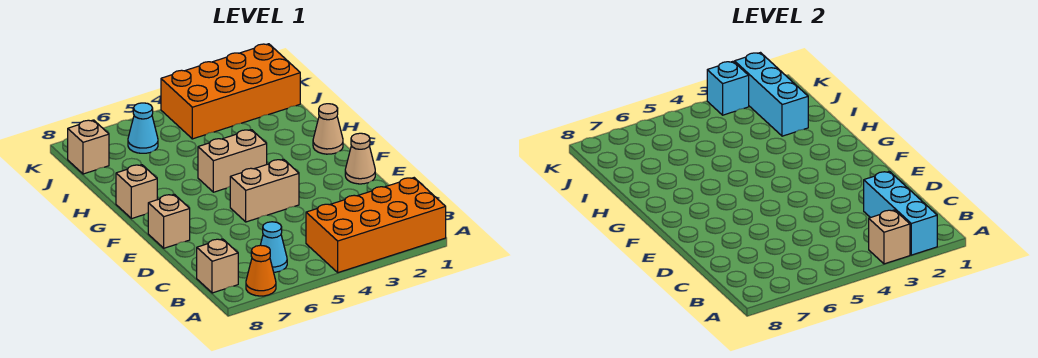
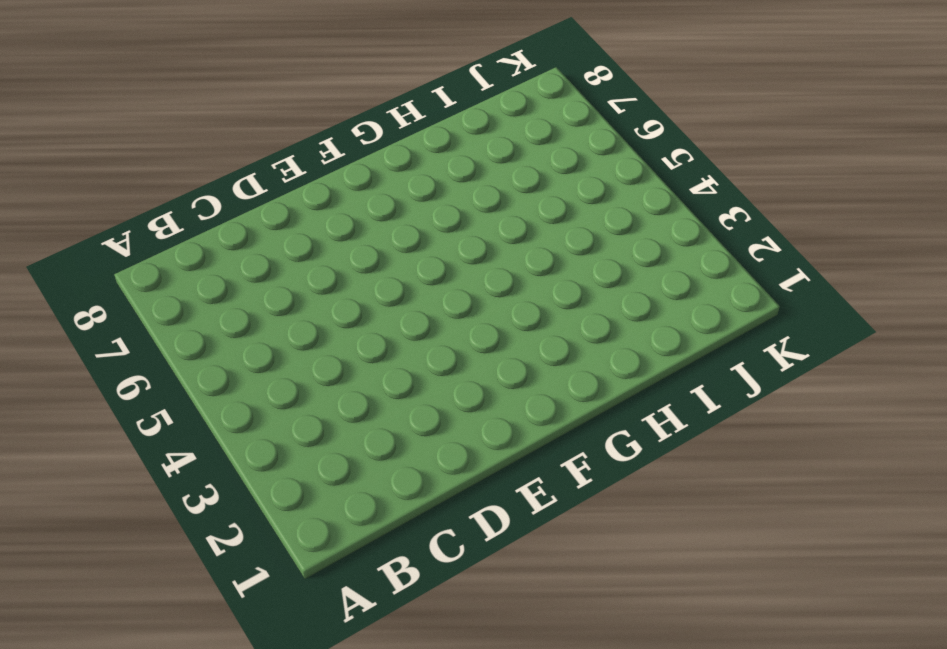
none -> orange brick A1:B4 level 1
none -> orange cone A7 level 1
none -> cyan cone B6 level 1

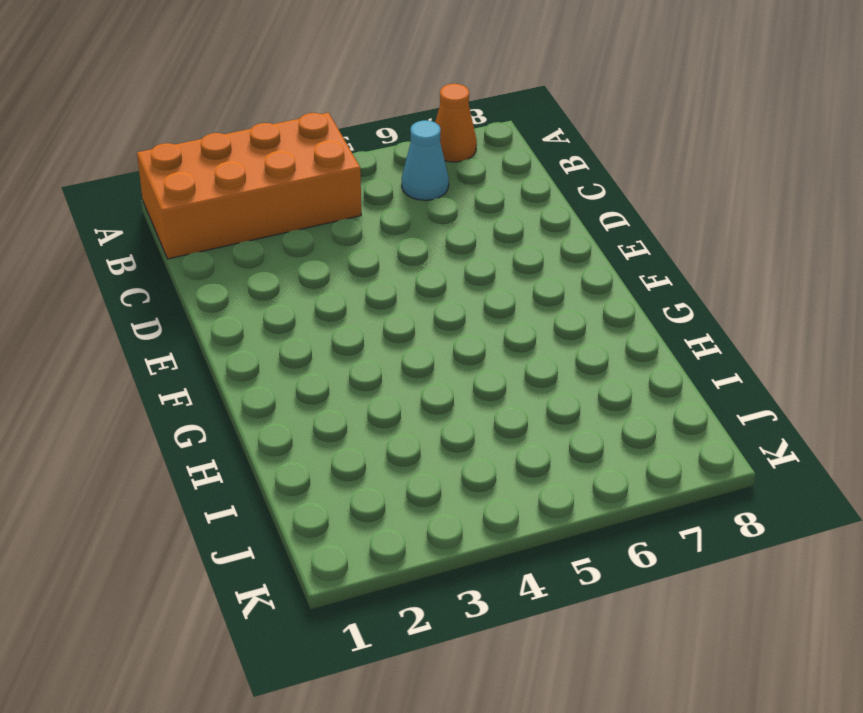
none -> tan brick B8 level 1
none -> tan cone E1 level 1
none -> tan brick E4:E5 level 1

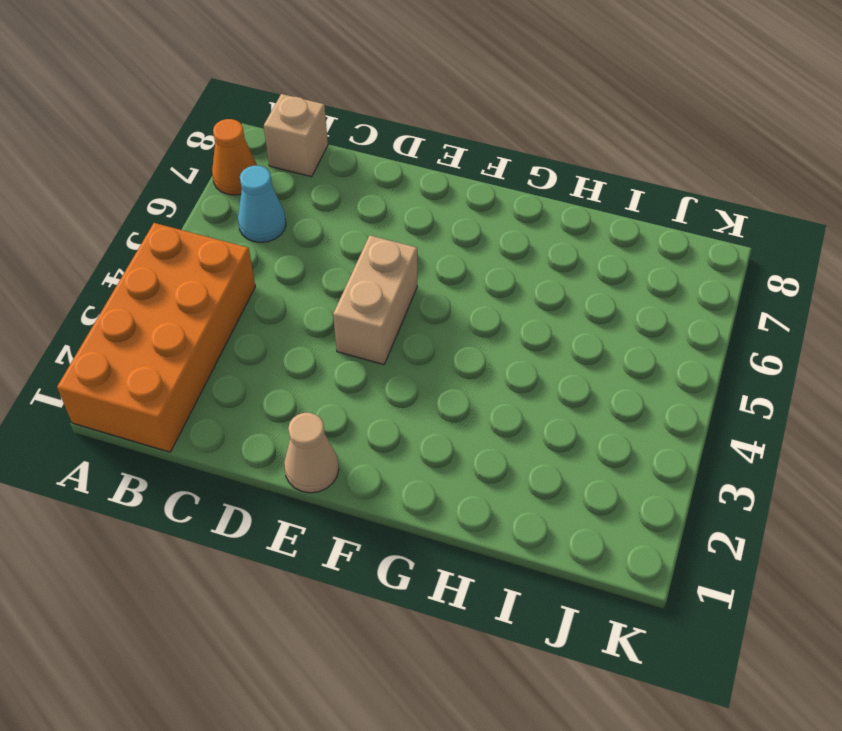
none -> tan brick E8 level 1
none -> tan cone G1 level 1
none -> tan brick G4:G5 level 1

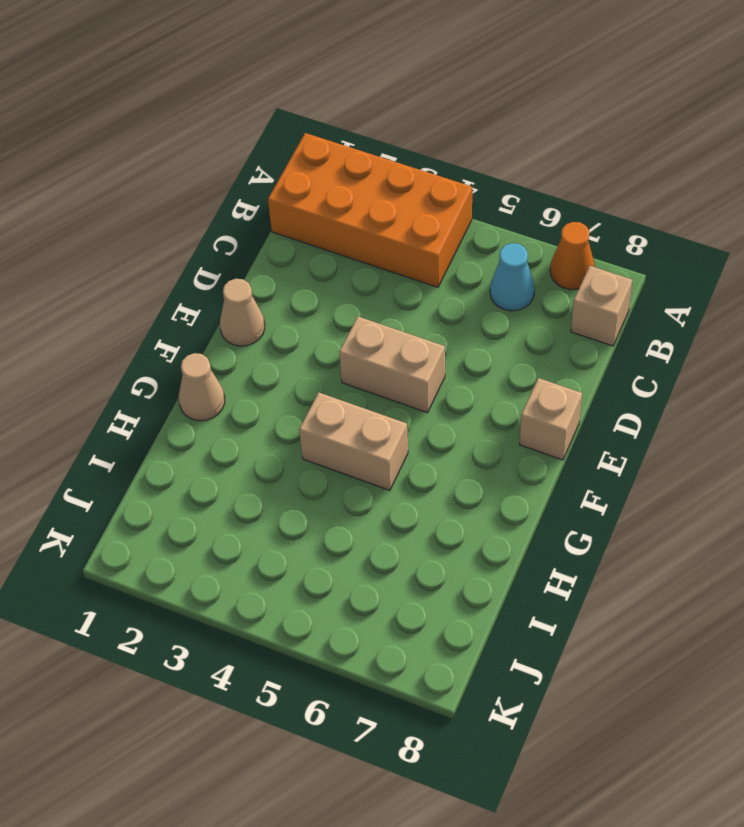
none -> tan brick G8 level 1
none -> orange brick J1:K4 level 1
none -> cyan cone J6 level 1

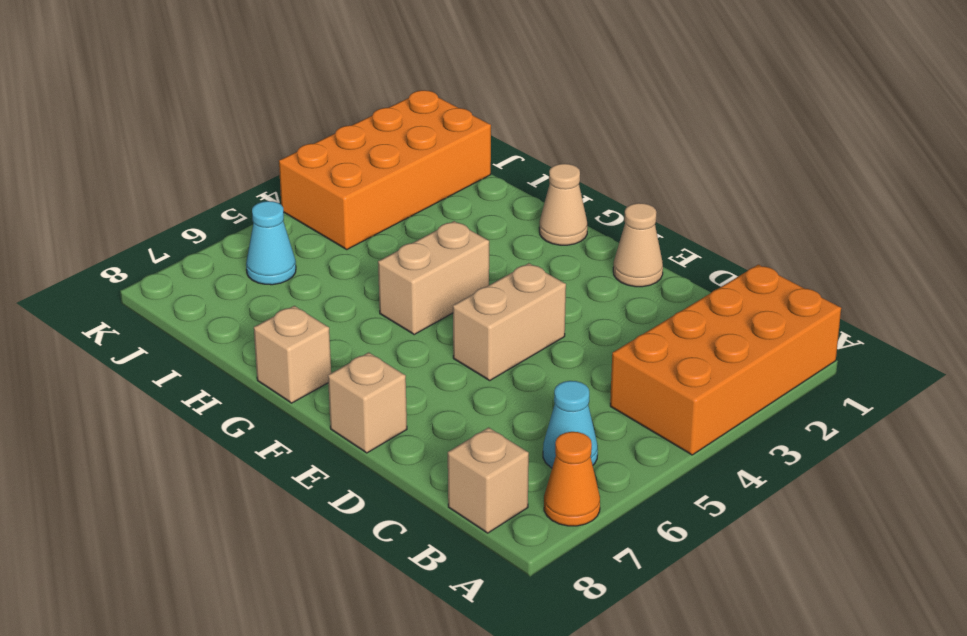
none -> tan brick J8 level 1
none -> cyan brick A2:C2 level 2
none -> tan brick A3 level 2

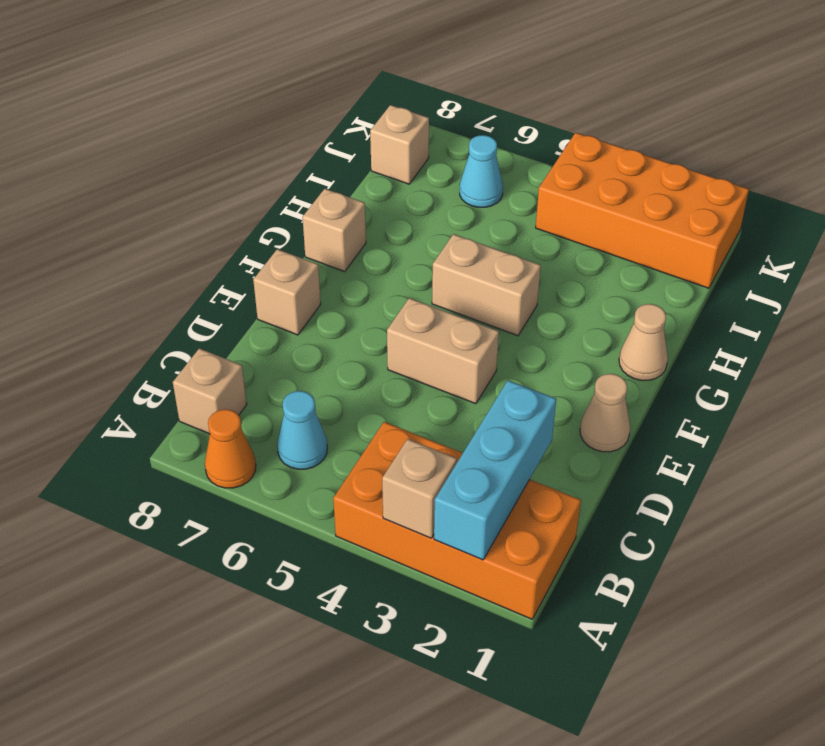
none -> cyan brick I2:K2 level 2
none -> cyan brick K3 level 2

